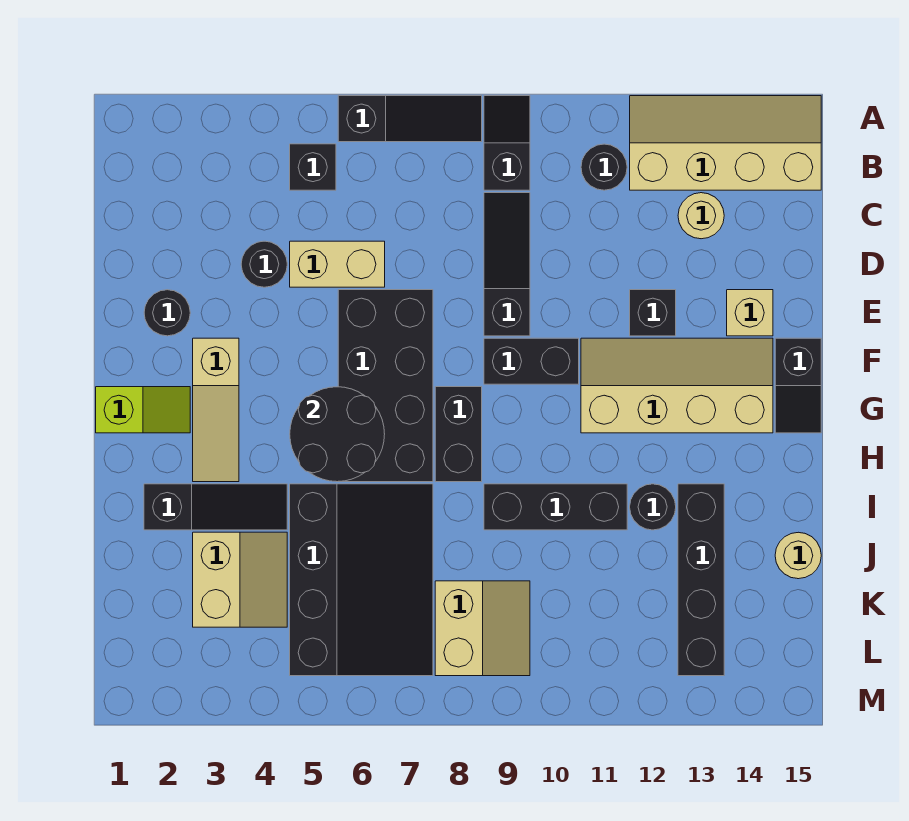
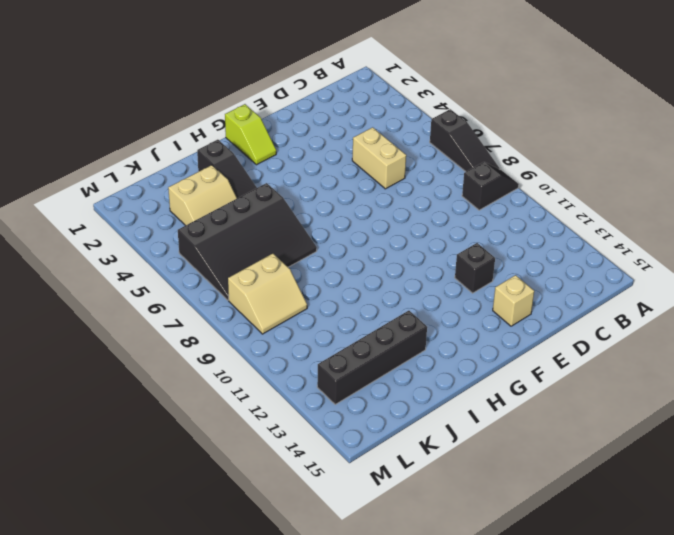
none -> tan slope A12:B15 level 1 top B
none -> black brick B5 level 1
none -> black round brick B11 level 1

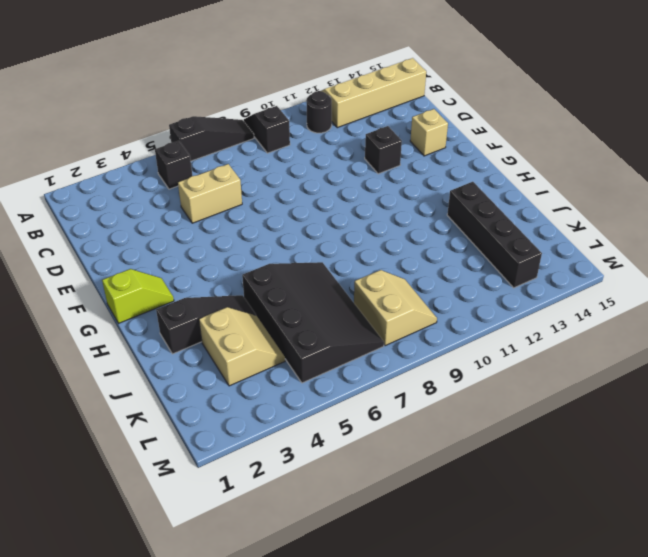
none -> black slope C9:E9 level 1 top E
none -> tan round brick C13 level 1
none -> black round brick D4 level 1

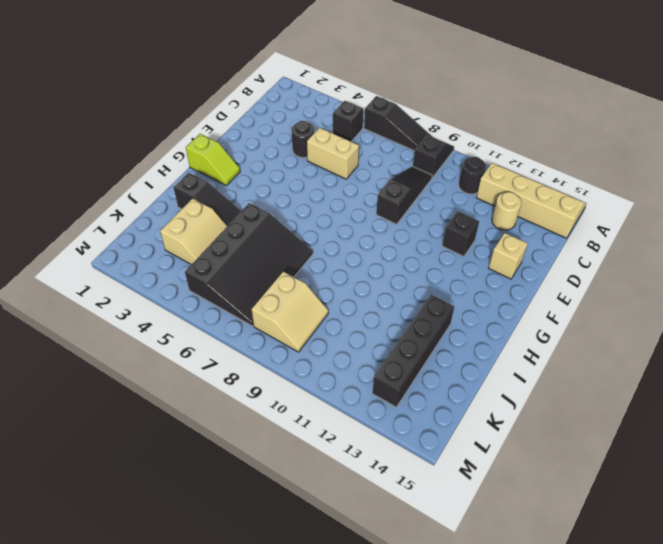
none -> black round brick E2 level 1
none -> black brick E6:H7 level 1
none -> tan slope F3:H3 level 1 top F

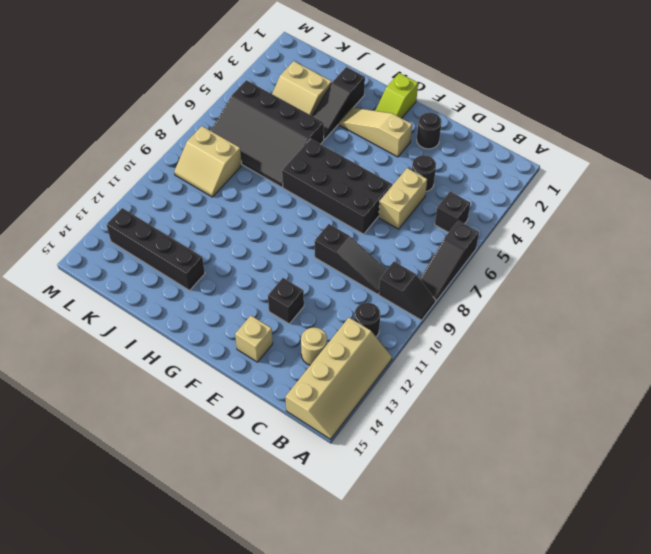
none -> black brick F9:F10 level 1
none -> tan slope F11:G14 level 1 top G
none -> black slope F15:G15 level 1 top F

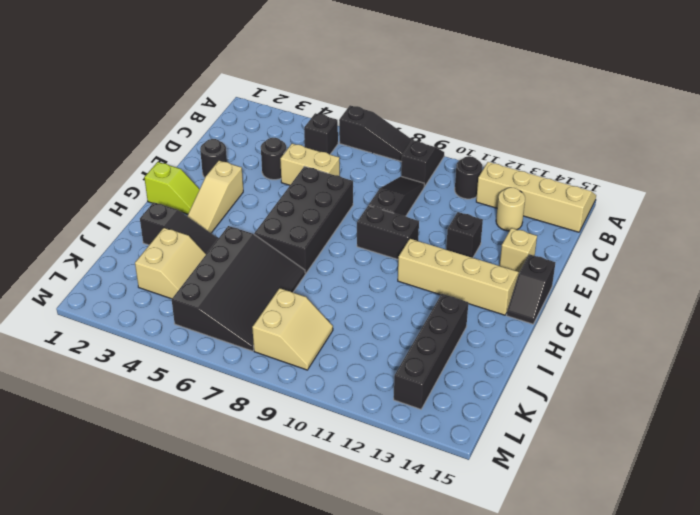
none -> black brick G8:H8 level 1
none -> black brick I9:I11 level 1
none -> black round brick I12 level 1

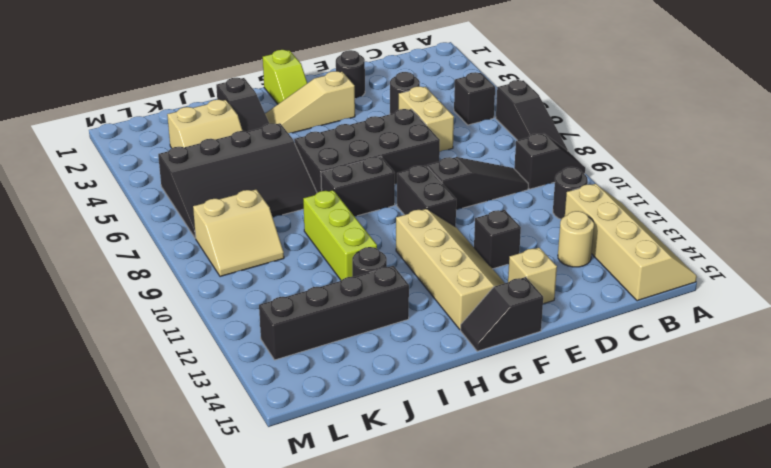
lime brick I9:I11 level 1 -> black brick I9:I11 level 1
none -> tan round brick J15 level 1
none -> black round brick G5:H6 level 2

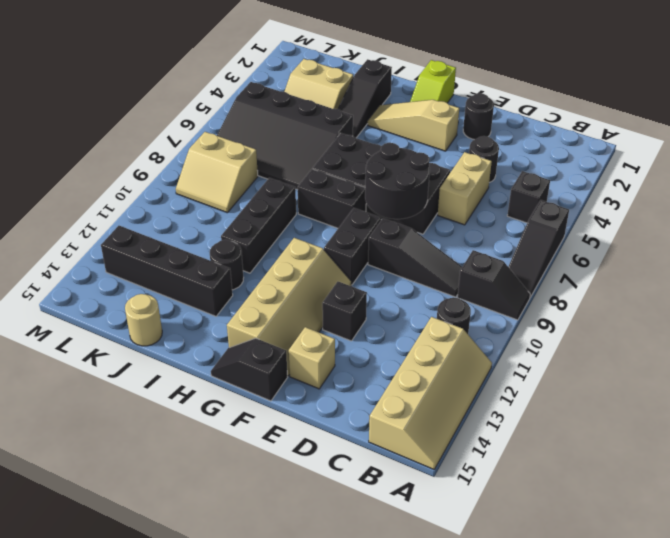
black round brick E7:F8 level 2 -> black round brick G5:H6 level 2
none -> tan round brick C13 level 1

